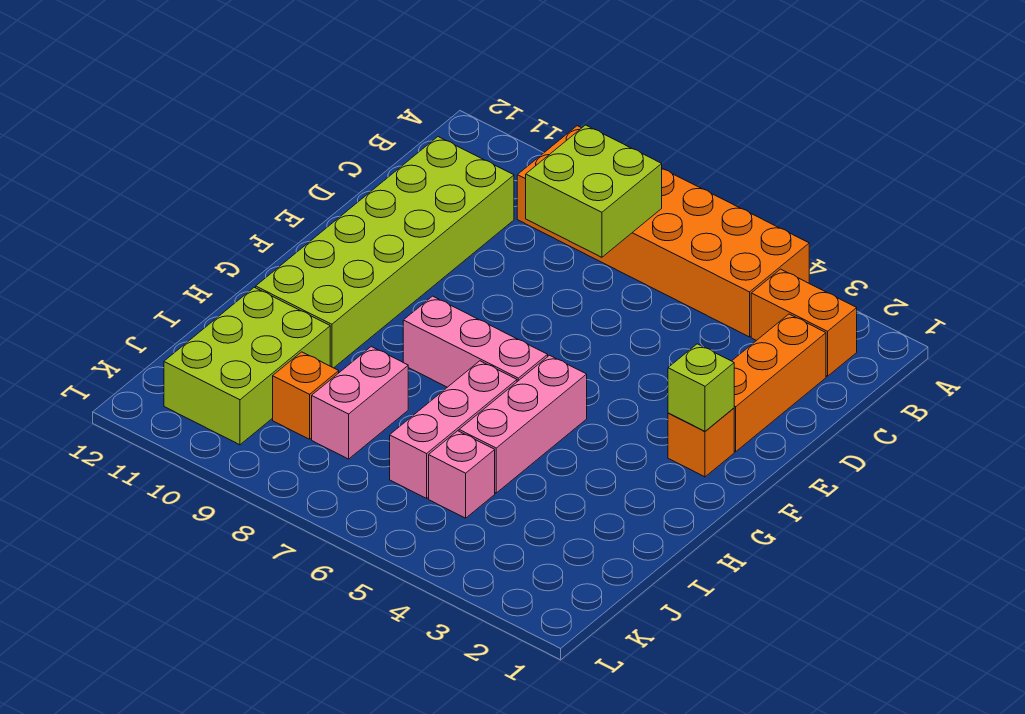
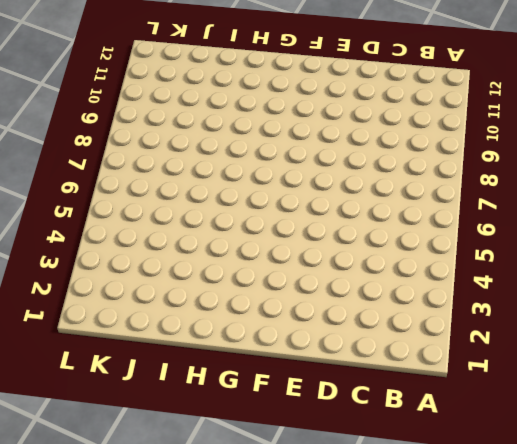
none -> orange brick A4:B9 level 1
none -> orange brick B2:B3 level 1
none -> orange brick C2:E2 level 1

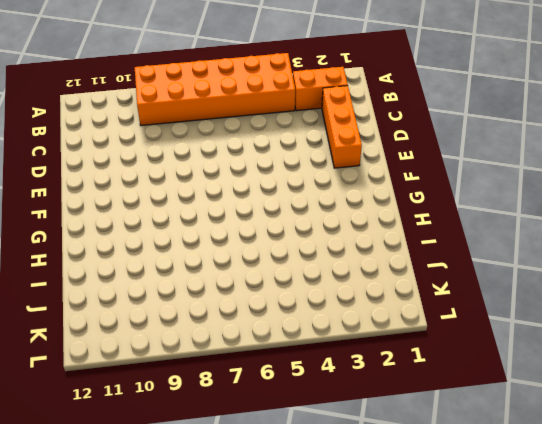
none -> lime brick C10:H11 level 1
none -> orange brick F2 level 1
none -> pink brick G5:I5 level 1

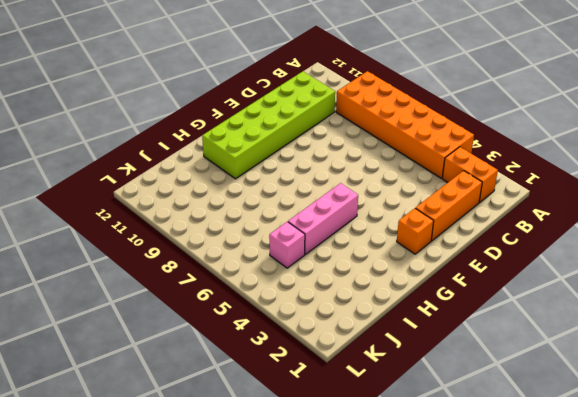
none -> pink brick G6:G8 level 1
none -> pink brick H6:J6 level 1
none -> pink brick I8:J8 level 1

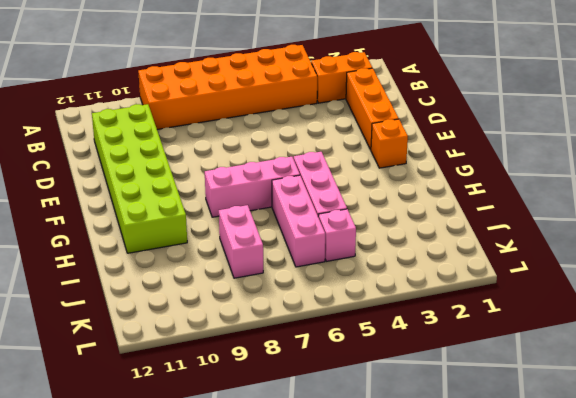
none -> lime brick I10:K11 level 1
none -> orange brick J9 level 1
none -> lime brick B7:C8 level 2

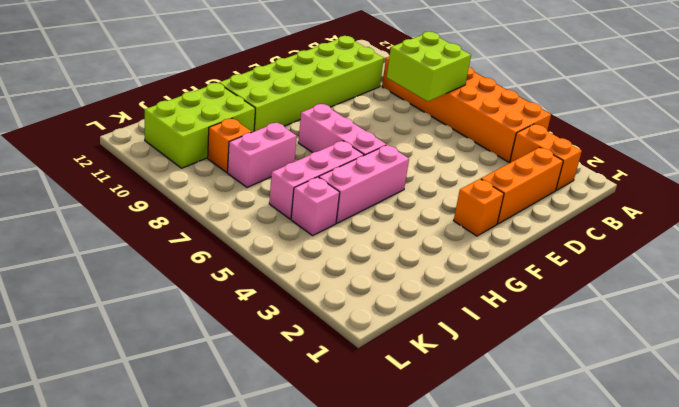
none -> lime brick F2 level 2

